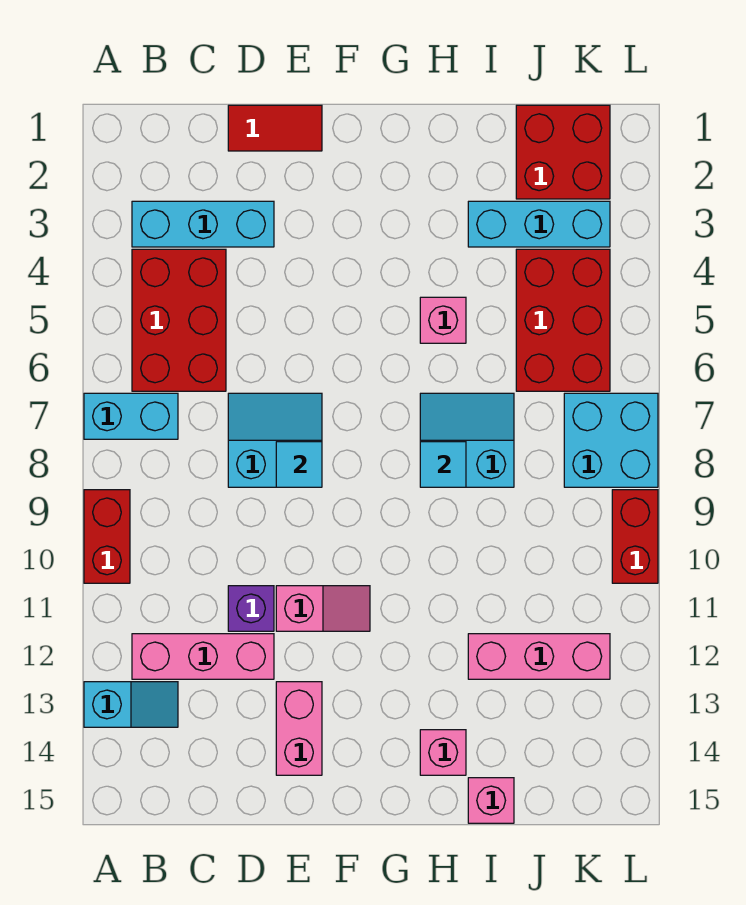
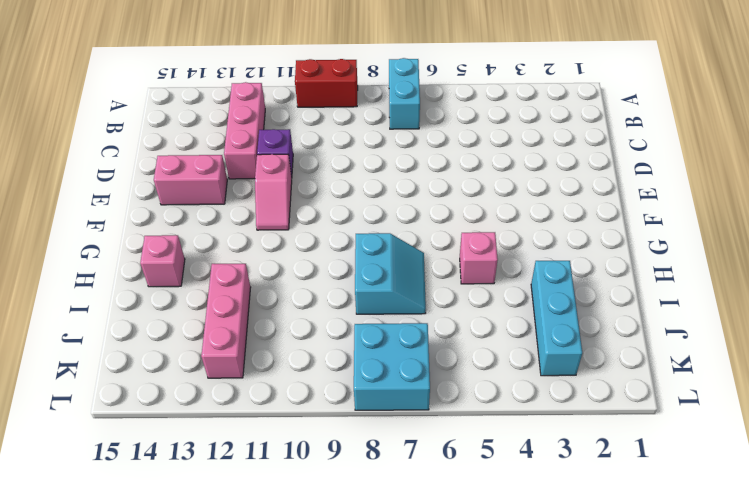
none -> cyan slope A13:B13 level 1 top A
none -> cyan brick B3:D3 level 1
none -> red brick B4:C6 level 1

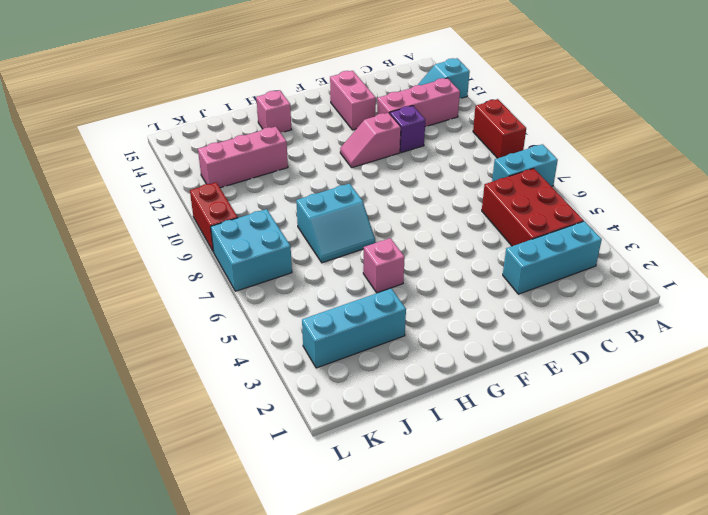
none -> red tile D1:E1 level 1
none -> cyan slope D7:E8 level 1 top 8
none -> pink brick I15 level 1

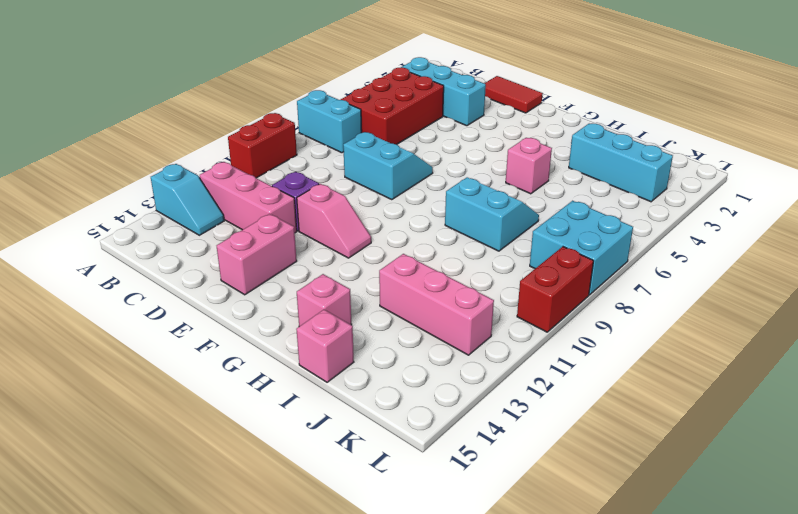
none -> red brick J1:K2 level 1
none -> red brick J4:K6 level 1
none -> cyan tile E8 level 2

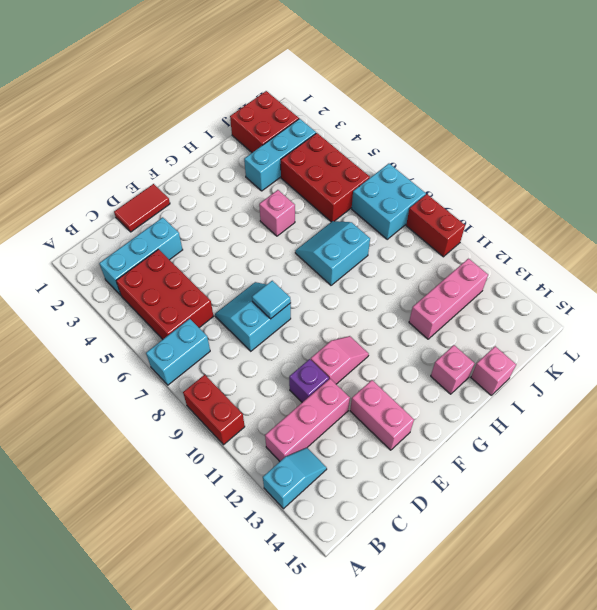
none -> cyan tile H8 level 2

